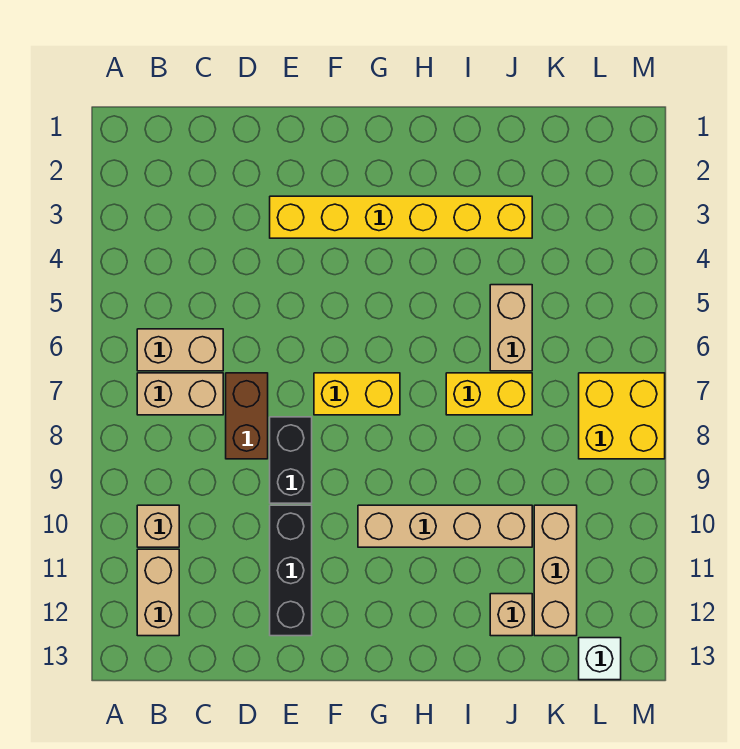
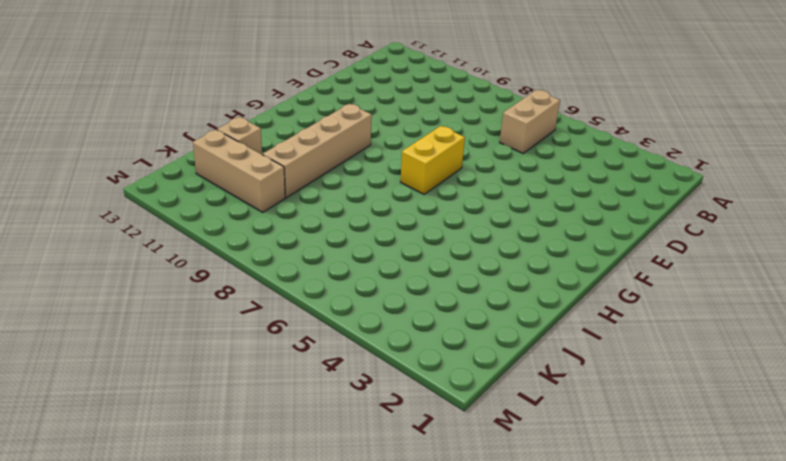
none -> tan brick B7:C7 level 1
none -> tan brick B10 level 1
none -> tan brick B11:B12 level 1

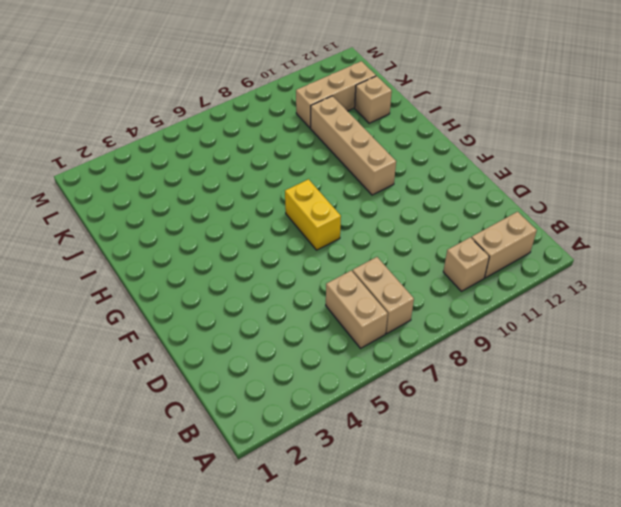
none -> brown brick D7:D8 level 1
none -> yellow brick E3:J3 level 1
none -> black brick E8:E9 level 1

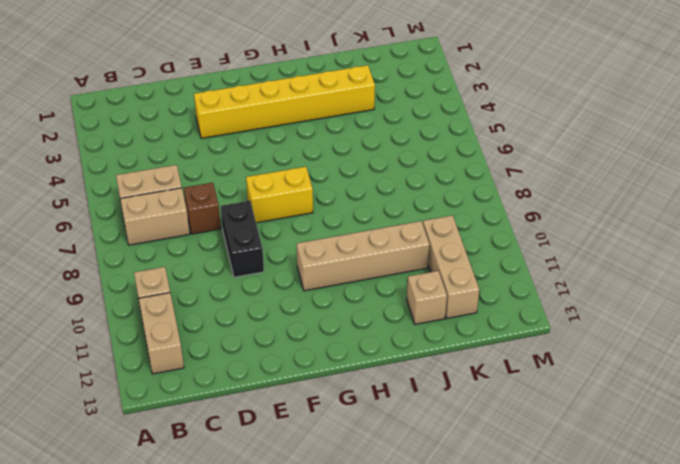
brown brick D7 level 1 -> brown brick D7:D8 level 1
none -> black brick E10:E12 level 1
none -> yellow brick I7:J7 level 1
none -> tan brick J5:J6 level 1

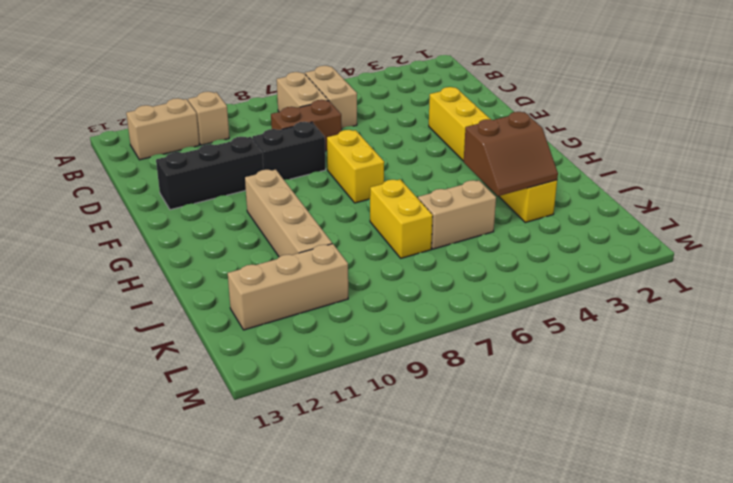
brown slope I3:J4 level 2 top I -> none
none -> tan brick J12 level 1
none -> yellow brick L7:M8 level 1
none -> white brick L13 level 1

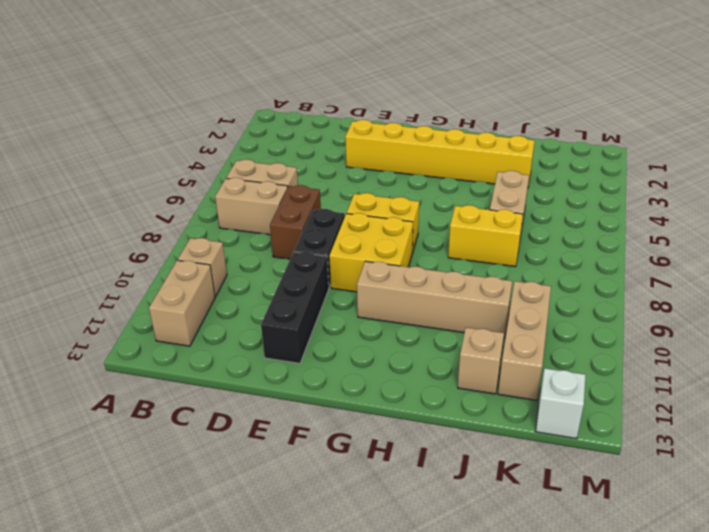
yellow brick F8:G9 level 1 -> yellow brick L7:M8 level 1

